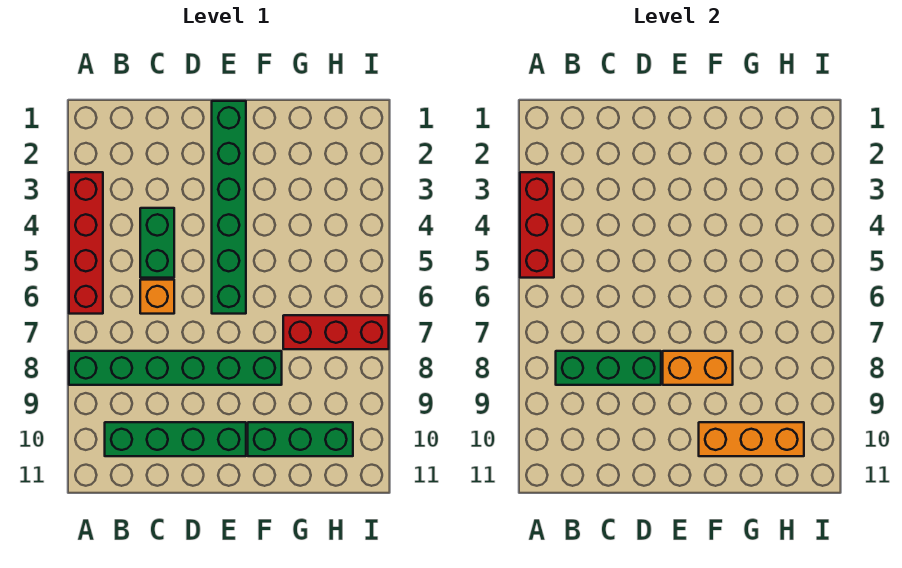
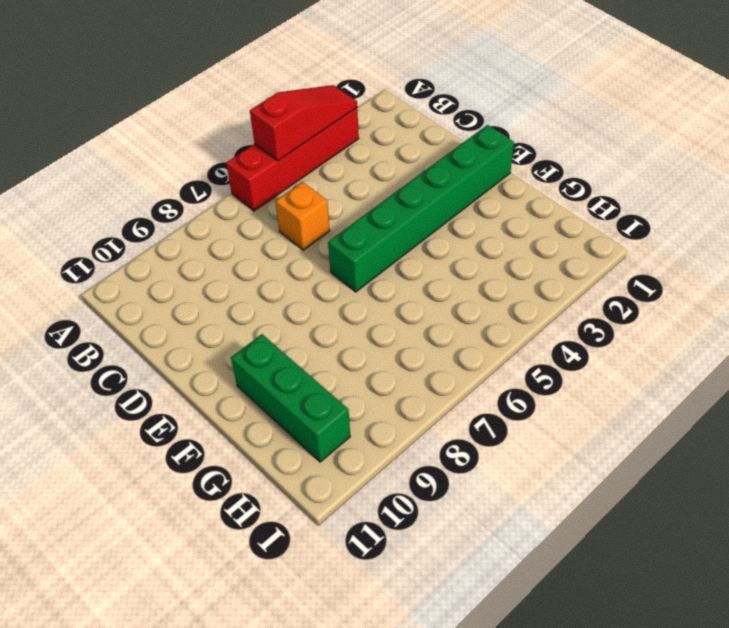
red slope A3:A5 level 2 top 5 -> red brick A3:A5 level 2
none -> green brick A8:F8 level 1
none -> green brick B10:E10 level 1
none -> green brick C4:C5 level 1

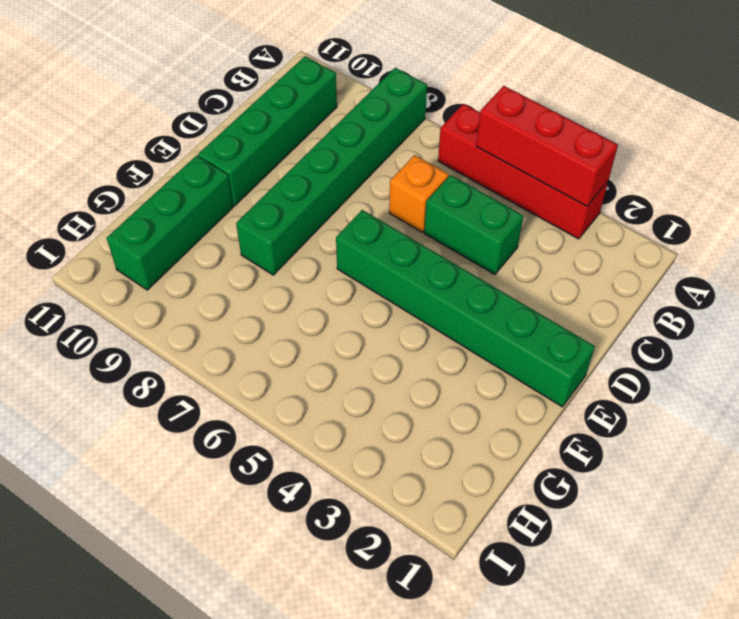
none -> red brick G7:I7 level 1
none -> green brick B8:D8 level 2
none -> orange brick E8:F8 level 2

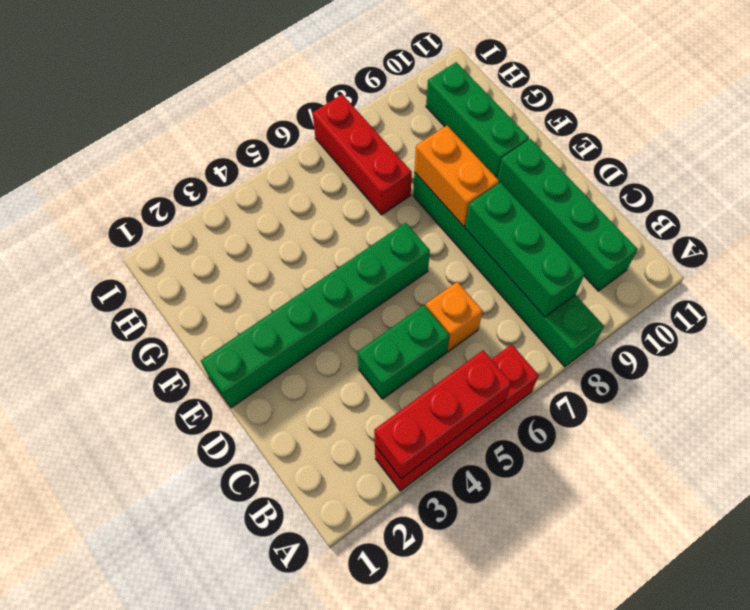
none -> orange brick F10:H10 level 2

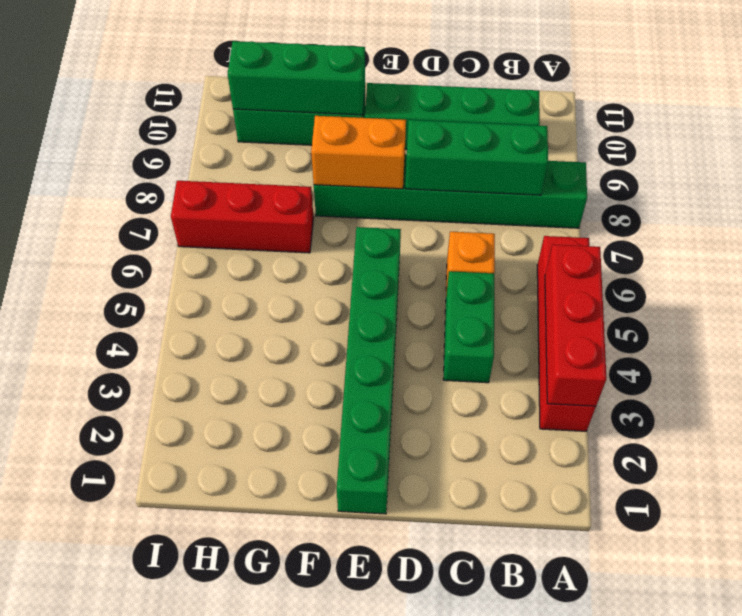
green brick F10:H10 level 2 -> orange brick F10:H10 level 2

